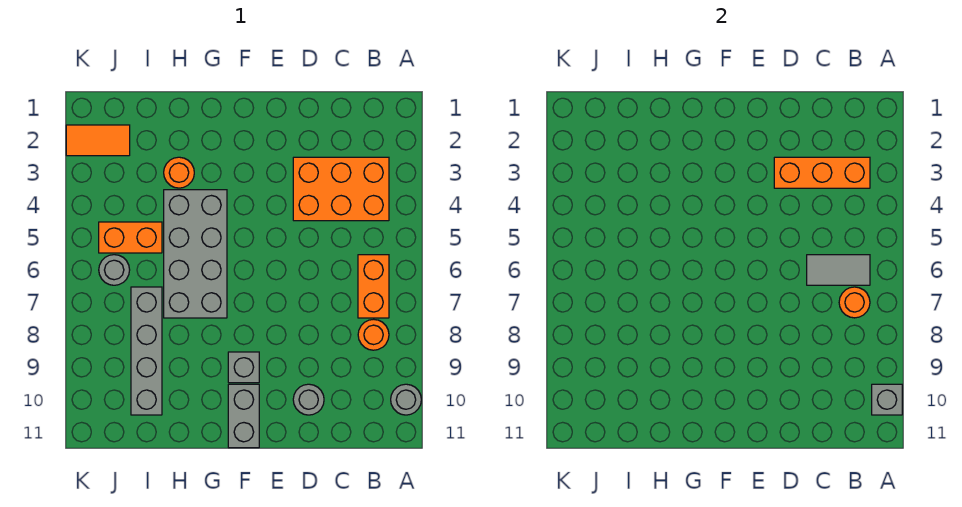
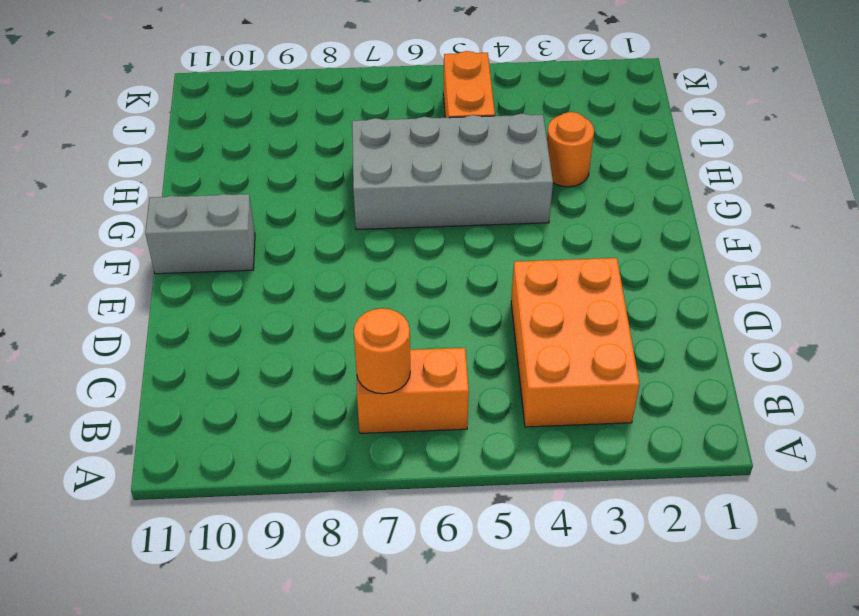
none -> grey round brick A10 level 1
none -> orange round brick B8 level 1
none -> grey round brick D10 level 1

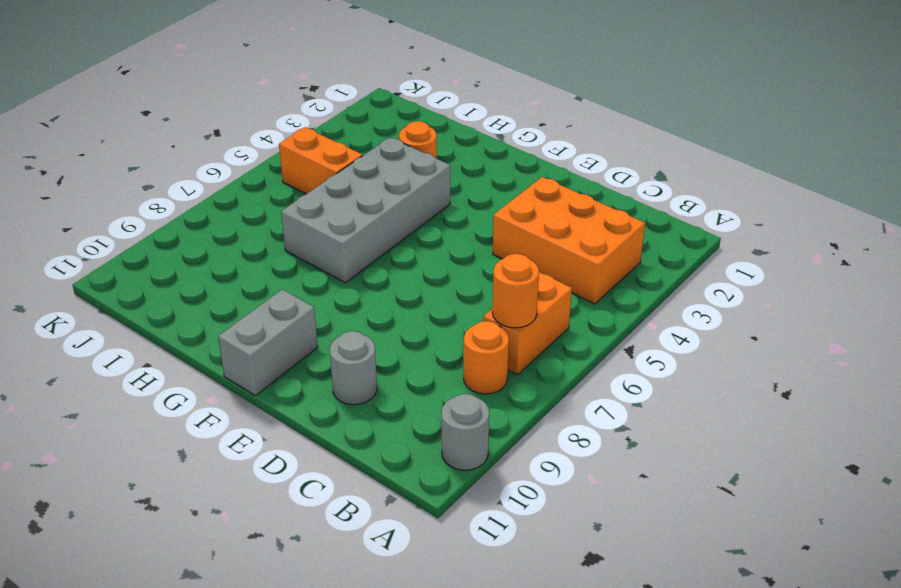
none -> grey brick F9 level 1
none -> grey brick I7:I10 level 1
none -> orange tile J2:K2 level 1

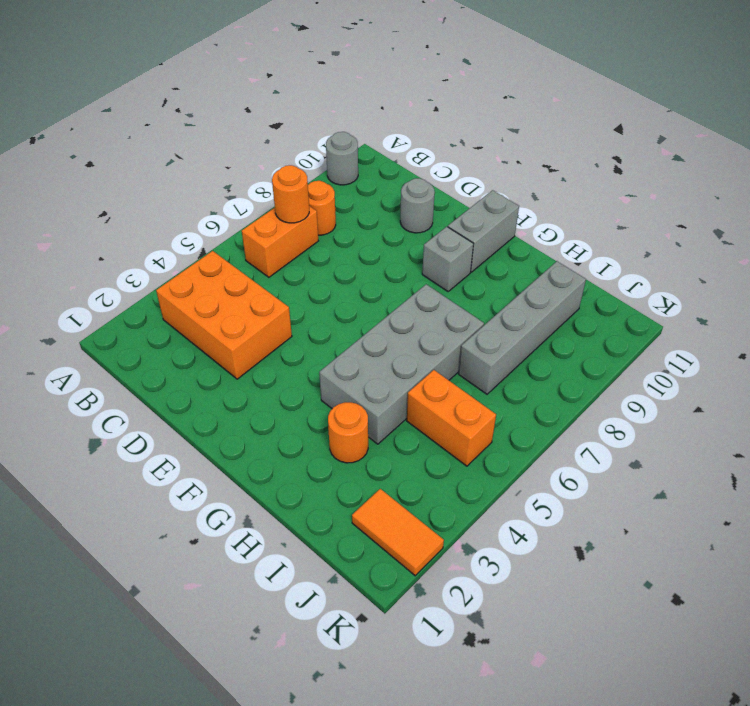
none -> grey round brick J6 level 1
none -> grey brick A10 level 2
none -> orange brick B3:D3 level 2

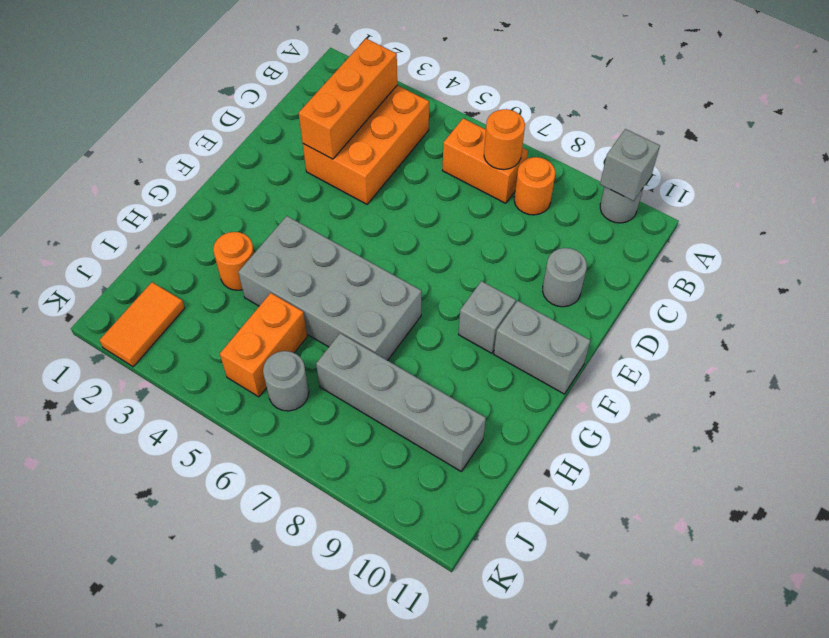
none -> grey tile B6:C6 level 2

